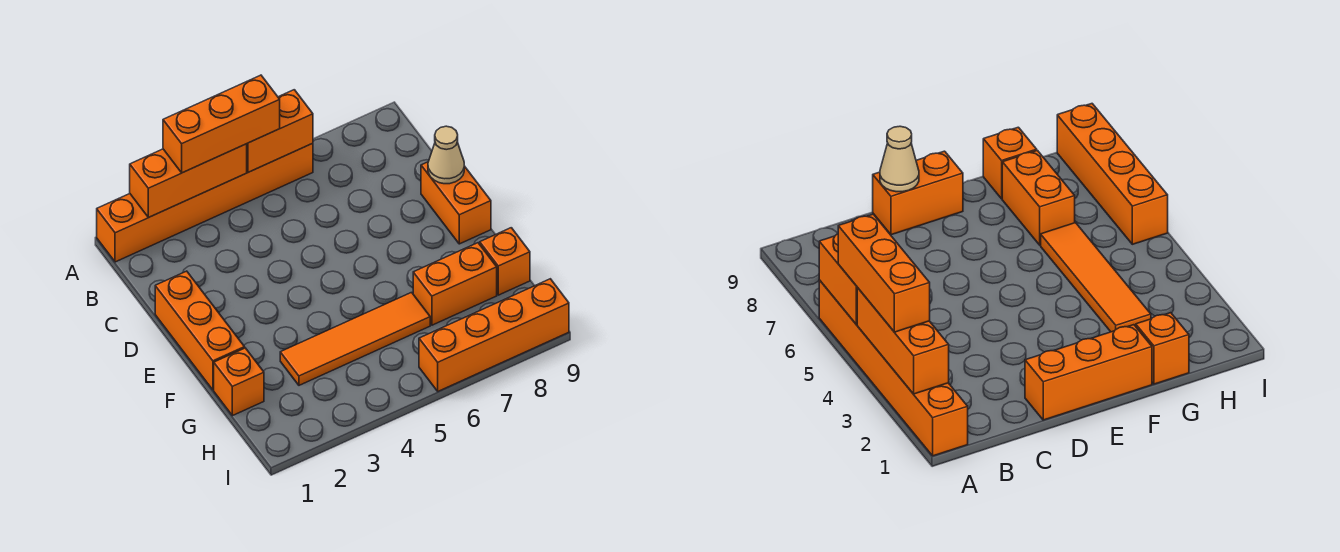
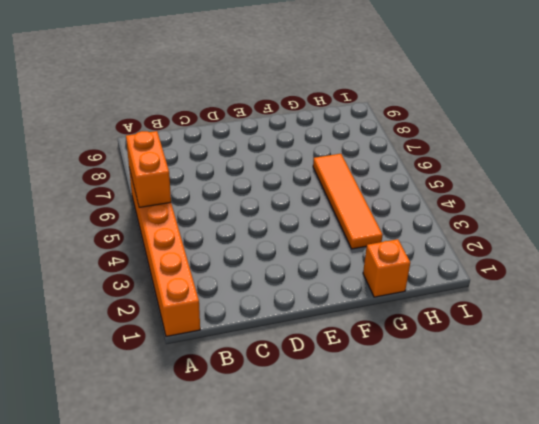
none -> orange brick D1:F1 level 1
none -> orange brick D9:E9 level 1
none -> orange brick G7:G8 level 1

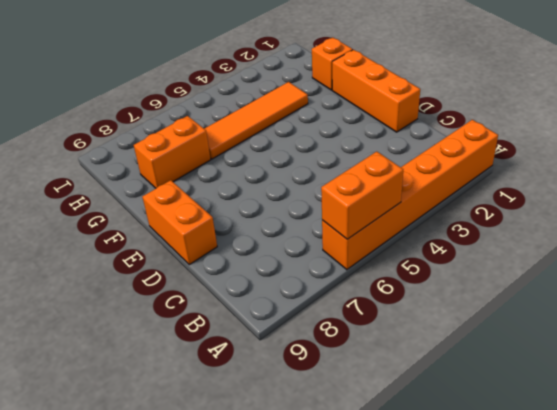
none -> orange brick G9 level 1
none -> orange brick I6:I9 level 1
none -> orange brick A2:A4 level 2

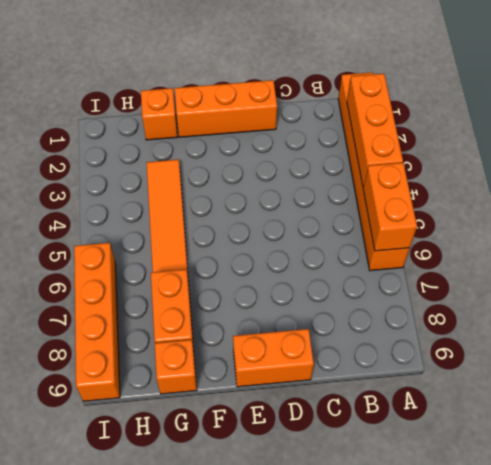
none -> tan cone D9 level 2
none -> orange brick A3:A5 level 3

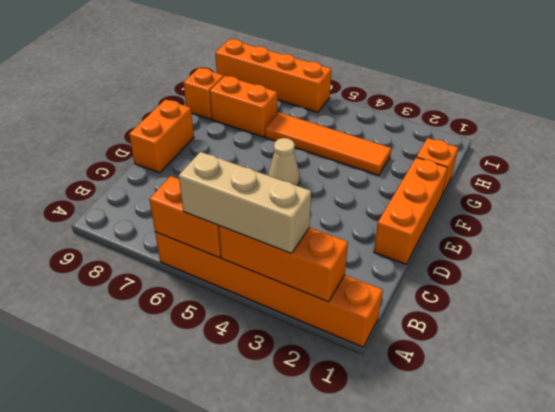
tan brick A3:A5 level 3 -> orange brick A3:A5 level 3
tan cone E5 level 1 -> tan cone D9 level 2

